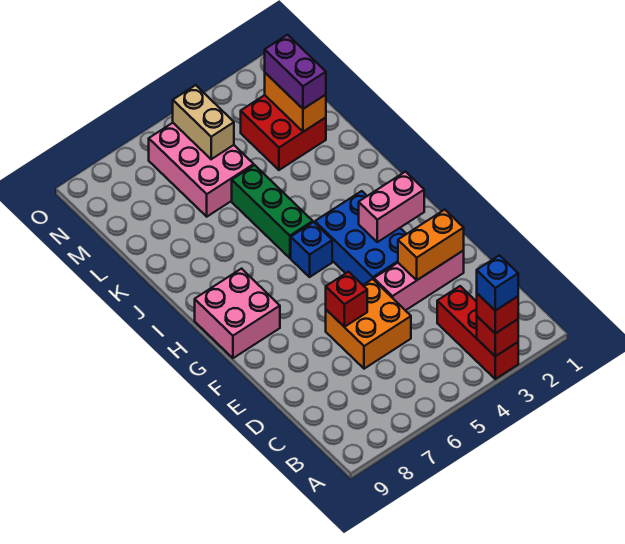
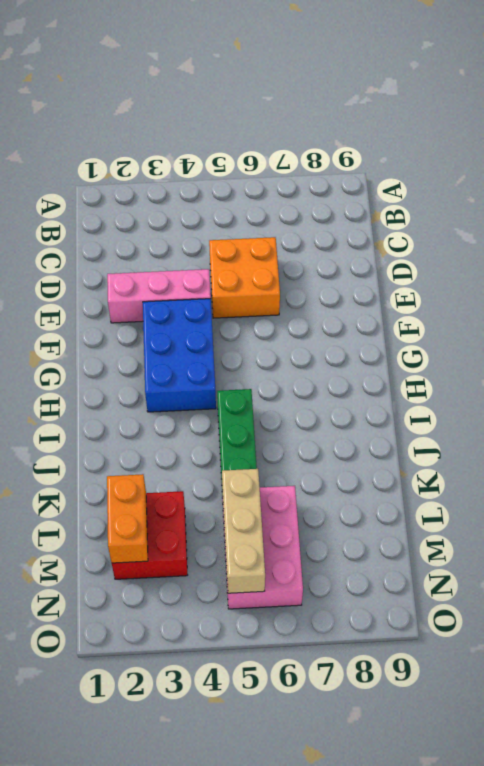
tan brick L5:N5 level 2 -> tan brick M5:N5 level 2
none -> red brick A3:C3 level 1
none -> pink brick G8:H9 level 1
none -> blue brick H5 level 1

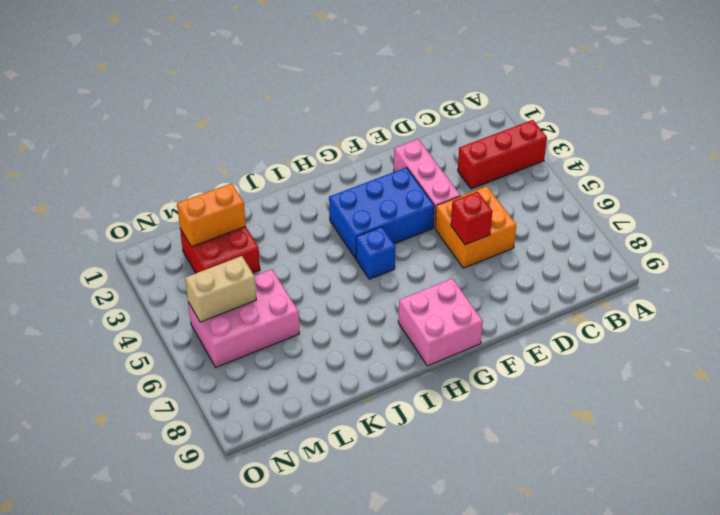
none -> green brick I5:K5 level 1
none -> red brick A3 level 2
none -> orange brick E2:E3 level 2

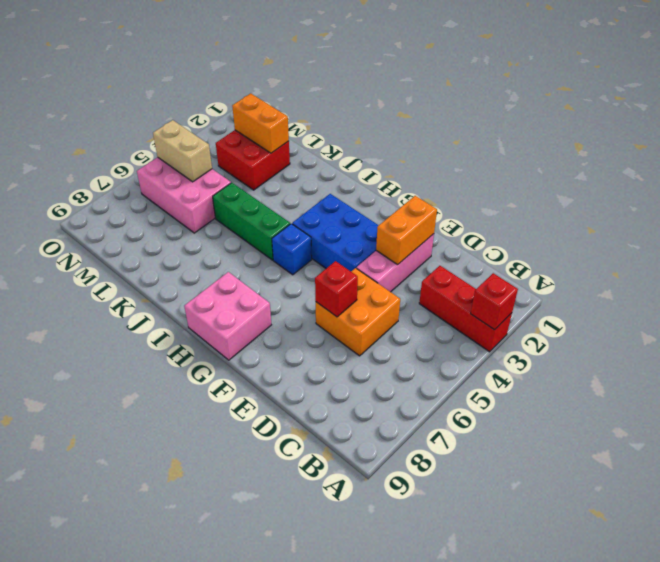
none -> pink brick G2:G3 level 2
none -> red brick A3 level 3
none -> purple brick L2:M2 level 3

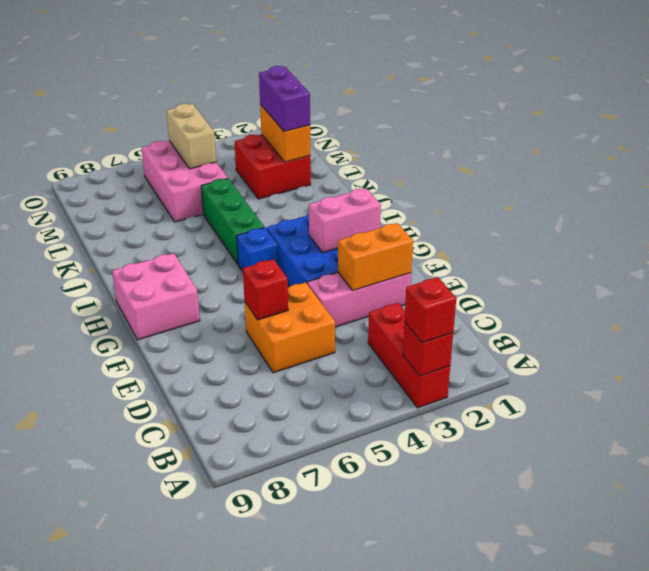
none -> blue brick A3 level 4

